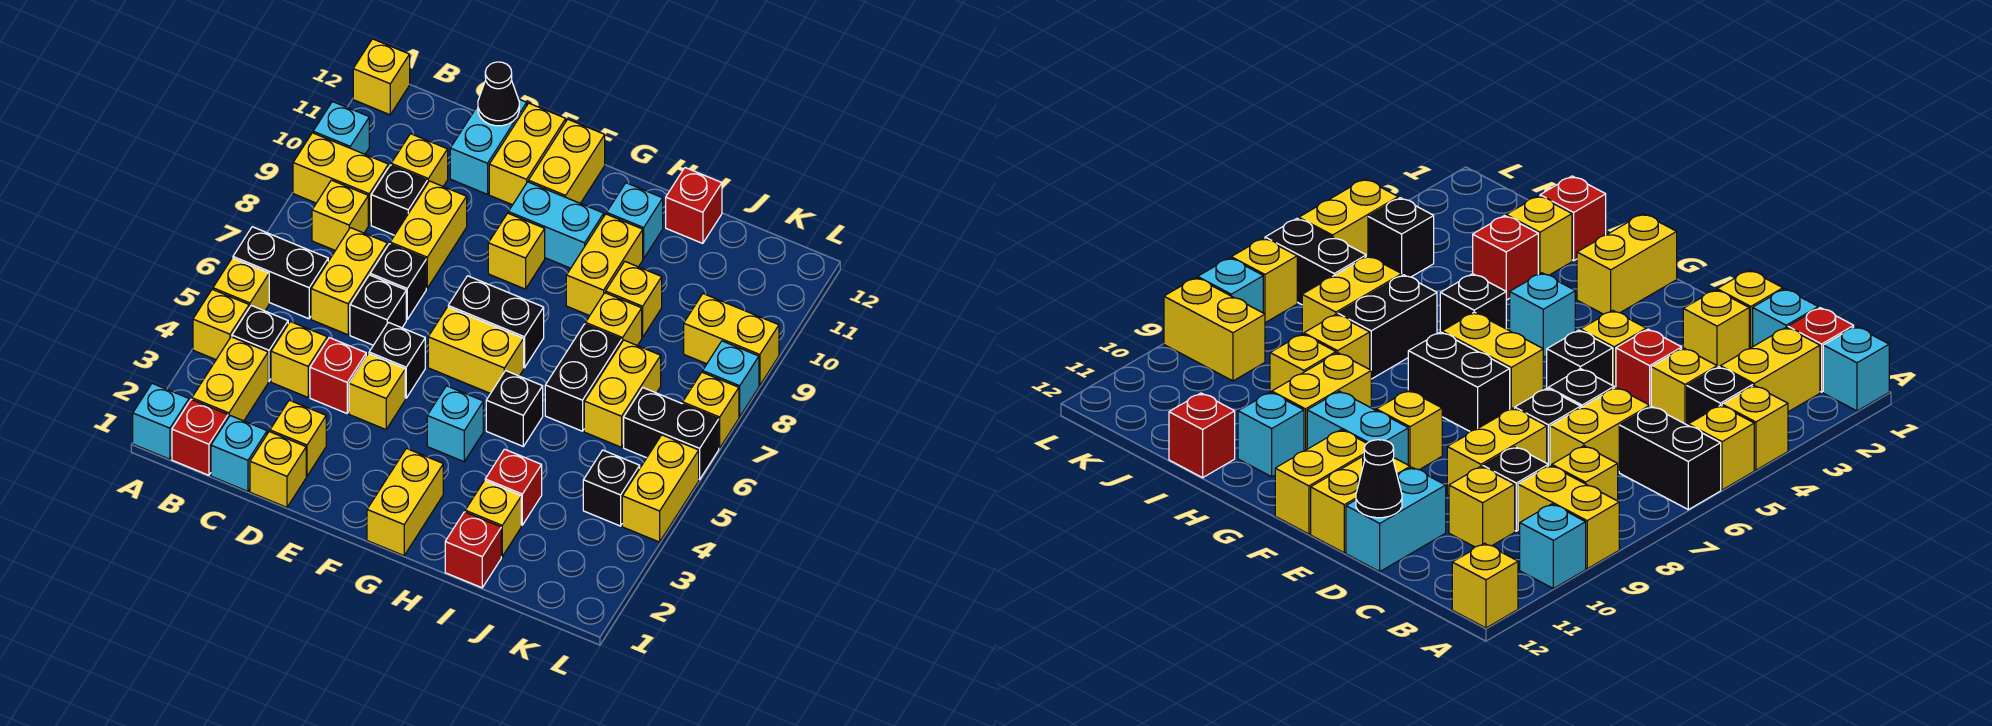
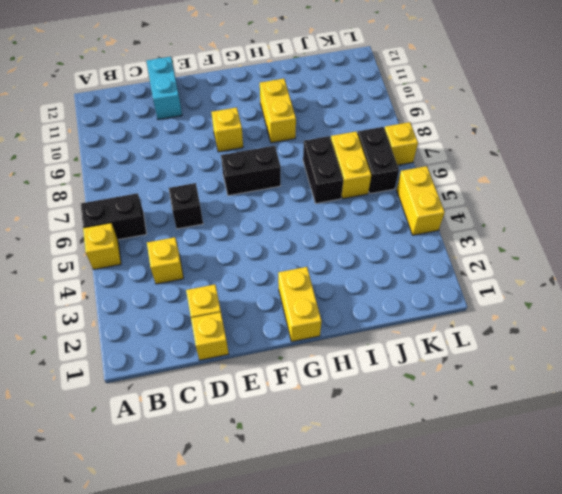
black brick K6:K7 level 1 -> black brick K6:L6 level 1
none -> cyan brick A1 level 1
none -> yellow brick A4 level 1
none -> yellow brick A9:B9 level 1
none -> cyan brick A10 level 1

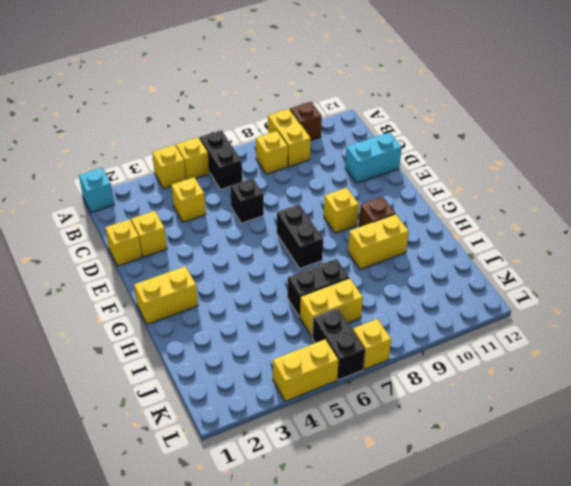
brown brick A10 level 1 -> cyan brick A10 level 1
brown brick G10 level 1 -> cyan brick F10:G10 level 1
none -> yellow brick A12 level 1
none -> red brick B1 level 1
none -> yellow brick B2:B3 level 1
none -> black brick B4 level 1

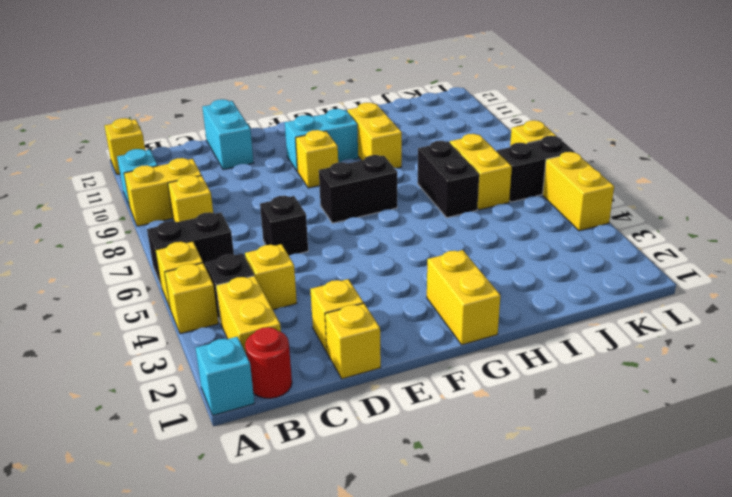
red round brick B1 level 1 -> red brick B1 level 1
none -> cyan brick C1 level 1
none -> yellow brick C6:C7 level 1
none -> black brick C9 level 1
none -> yellow brick C10 level 1

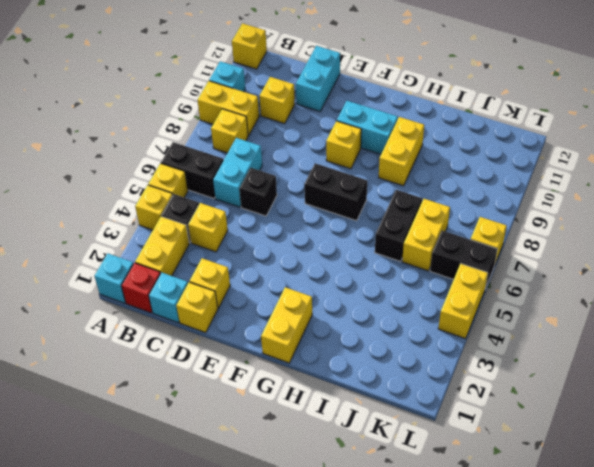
cyan brick C6:C7 level 1 -> yellow brick C6:C7 level 1
none -> black brick C9 level 1
none -> red brick D4 level 1
none -> black brick D7 level 1
none -> yellow brick D8:D9 level 1

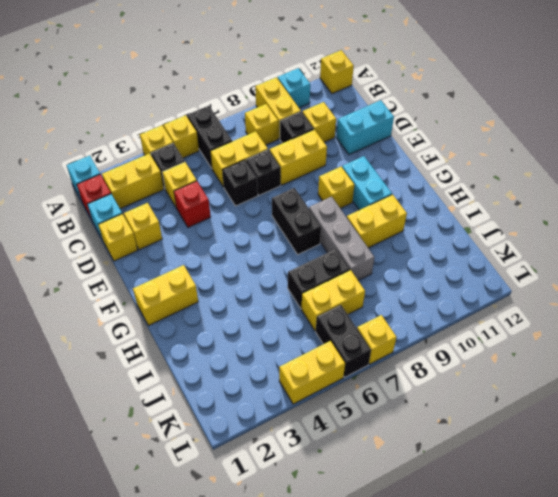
grey brick G8:I8 level 1 -> yellow brick I8 level 1
none -> yellow brick E4 level 1
none -> black brick E5 level 1
none -> yellow brick E11:E12 level 1
none -> yellow brick F6:G6 level 1

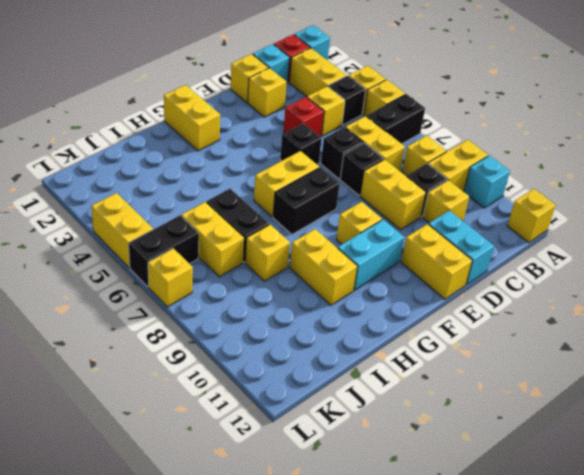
none -> yellow brick E4 level 1
none -> yellow brick F11:F12 level 1
none -> cyan brick G4 level 1
none -> black brick H5 level 1

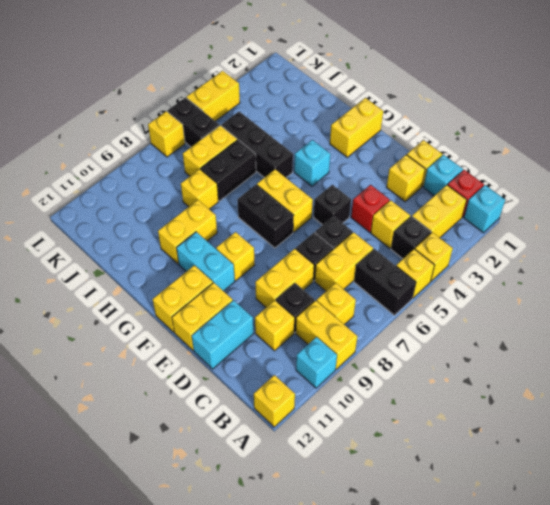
black brick H5:J5 level 1 -> black brick H5 level 1
none -> yellow brick E4 level 1
none -> cyan brick H11 level 1
none -> red brick I1 level 1
none -> yellow brick I2 level 1

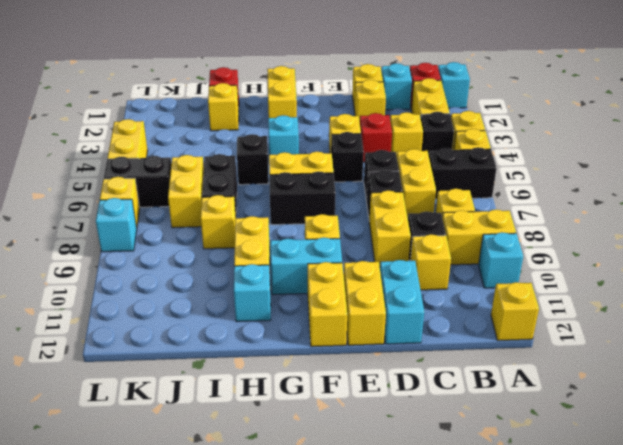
none -> red brick I3 level 1
none -> yellow brick I9 level 1
none -> red brick I12 level 1
none -> black brick K4 level 1

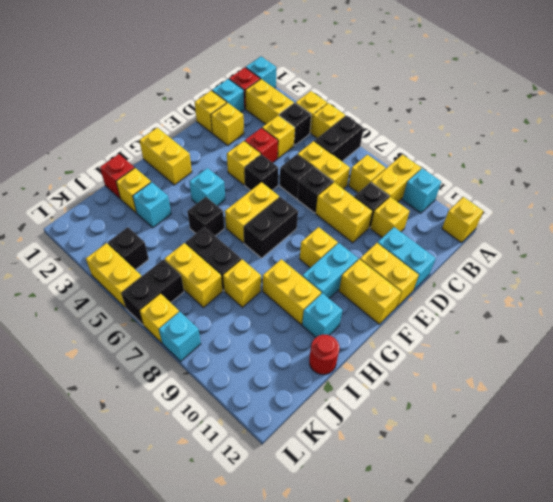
cyan brick I3 level 1 -> red brick I3 level 1
red round brick I12 level 1 -> red brick I12 level 1
none -> yellow brick I9 level 1
none -> yellow brick K9:L9 level 1
none -> black cone D12 level 2

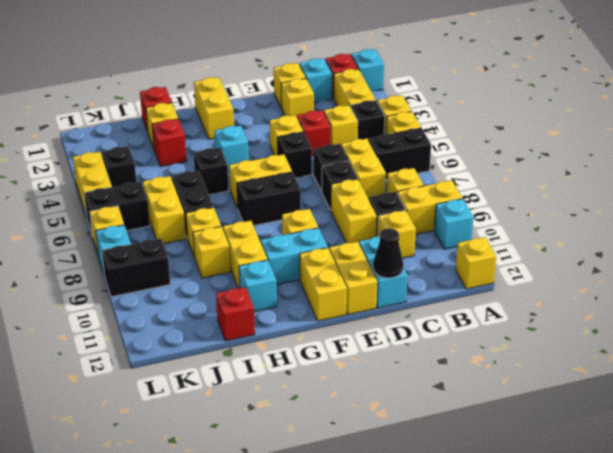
black brick K9:L9 level 1 -> yellow brick K9:L9 level 1

